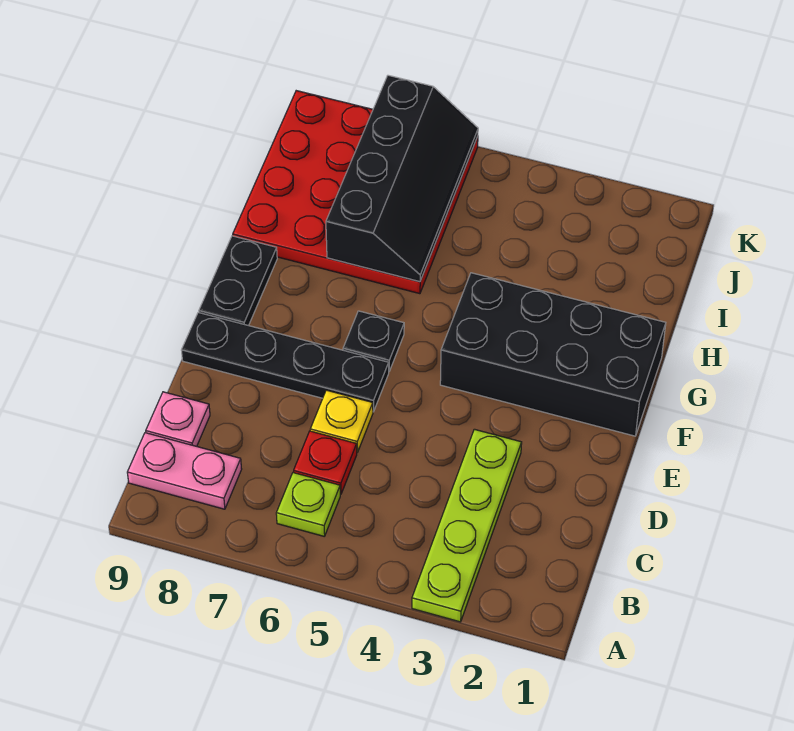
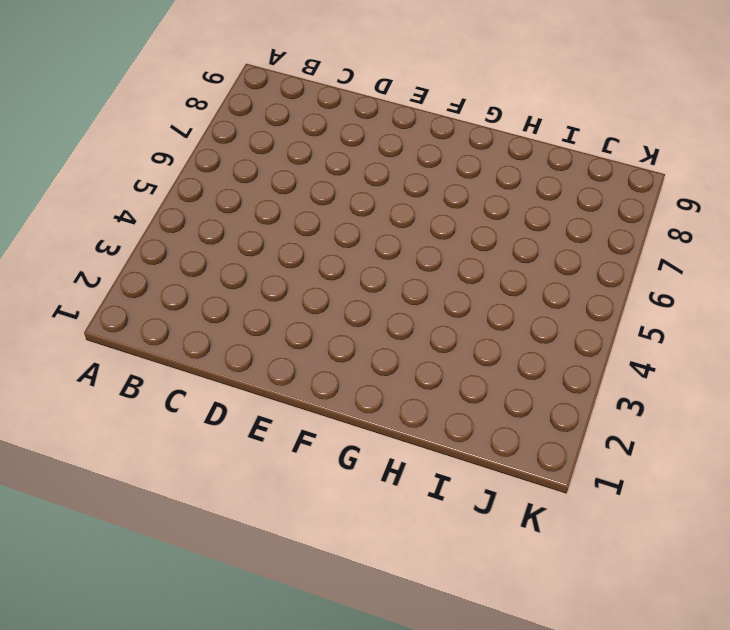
none -> lime plate A3:D3 level 1
none -> lime plate B6 level 1
none -> pink plate B8:B9 level 1

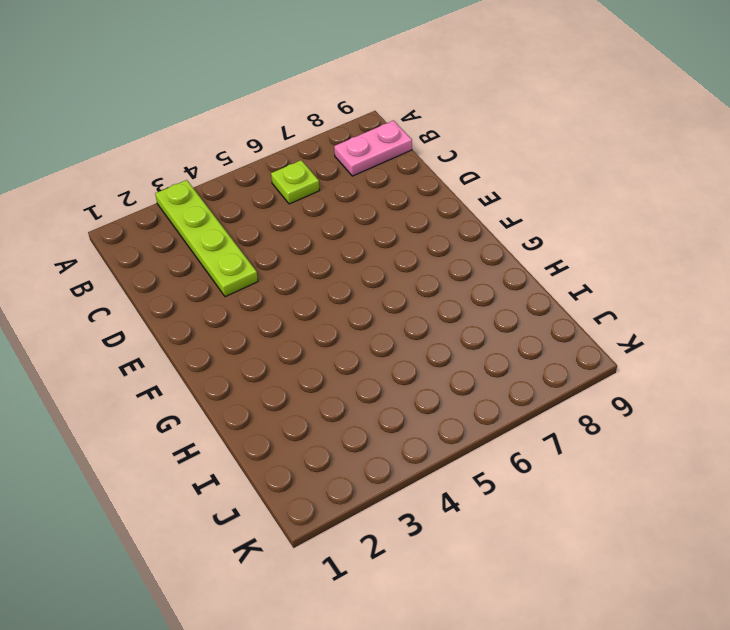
none -> red plate C6 level 1
none -> pink plate C9 level 1
none -> yellow plate D6 level 1

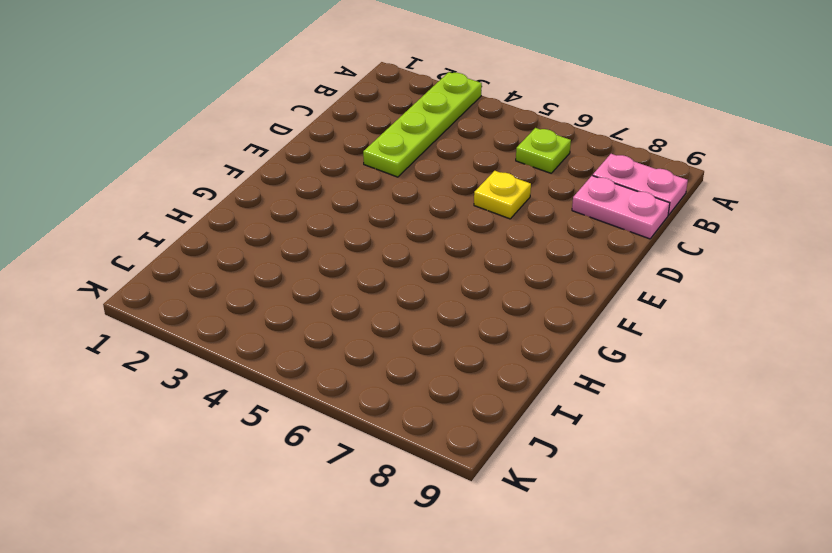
pink plate C8:C9 level 1 -> pink plate C9 level 1
none -> red plate C6 level 1
none -> black plate E6:E9 level 1
none -> black brick F1:G4 level 1

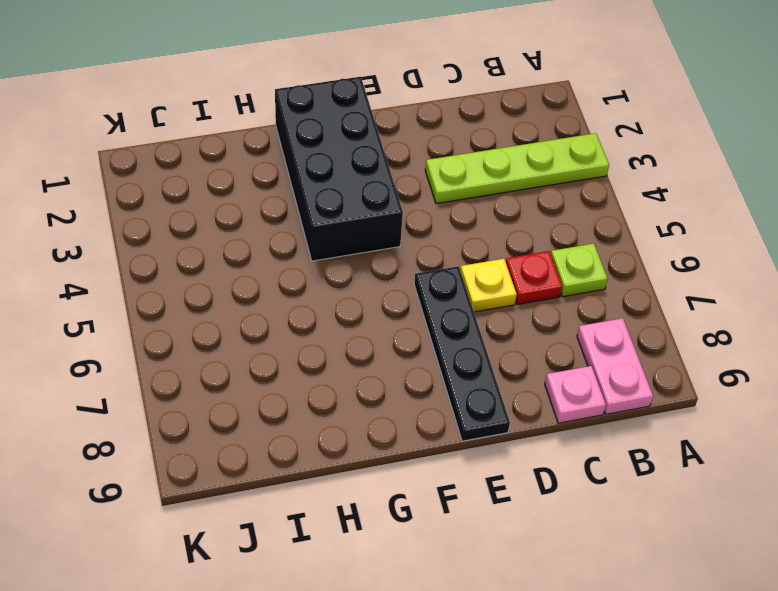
none -> black plate F6 level 1
none -> black plate F9:G9 level 1
none -> red plate H6:K9 level 1

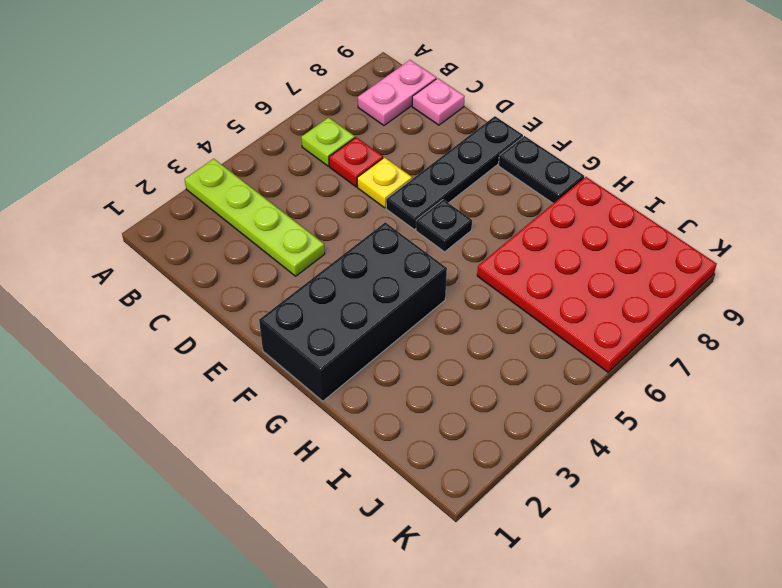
none -> black slope H6:K7 level 2 top 7

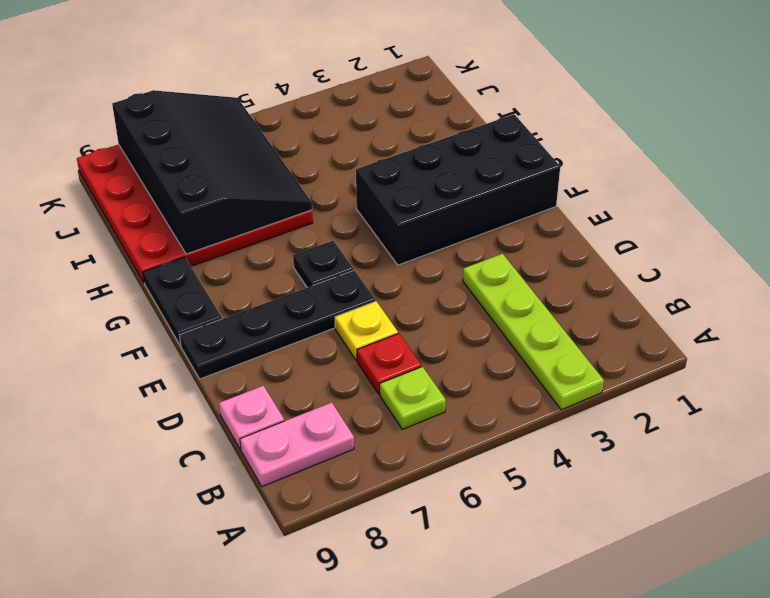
black slope H6:K8 level 2 top 8 -> black slope H6:K7 level 2 top 7

